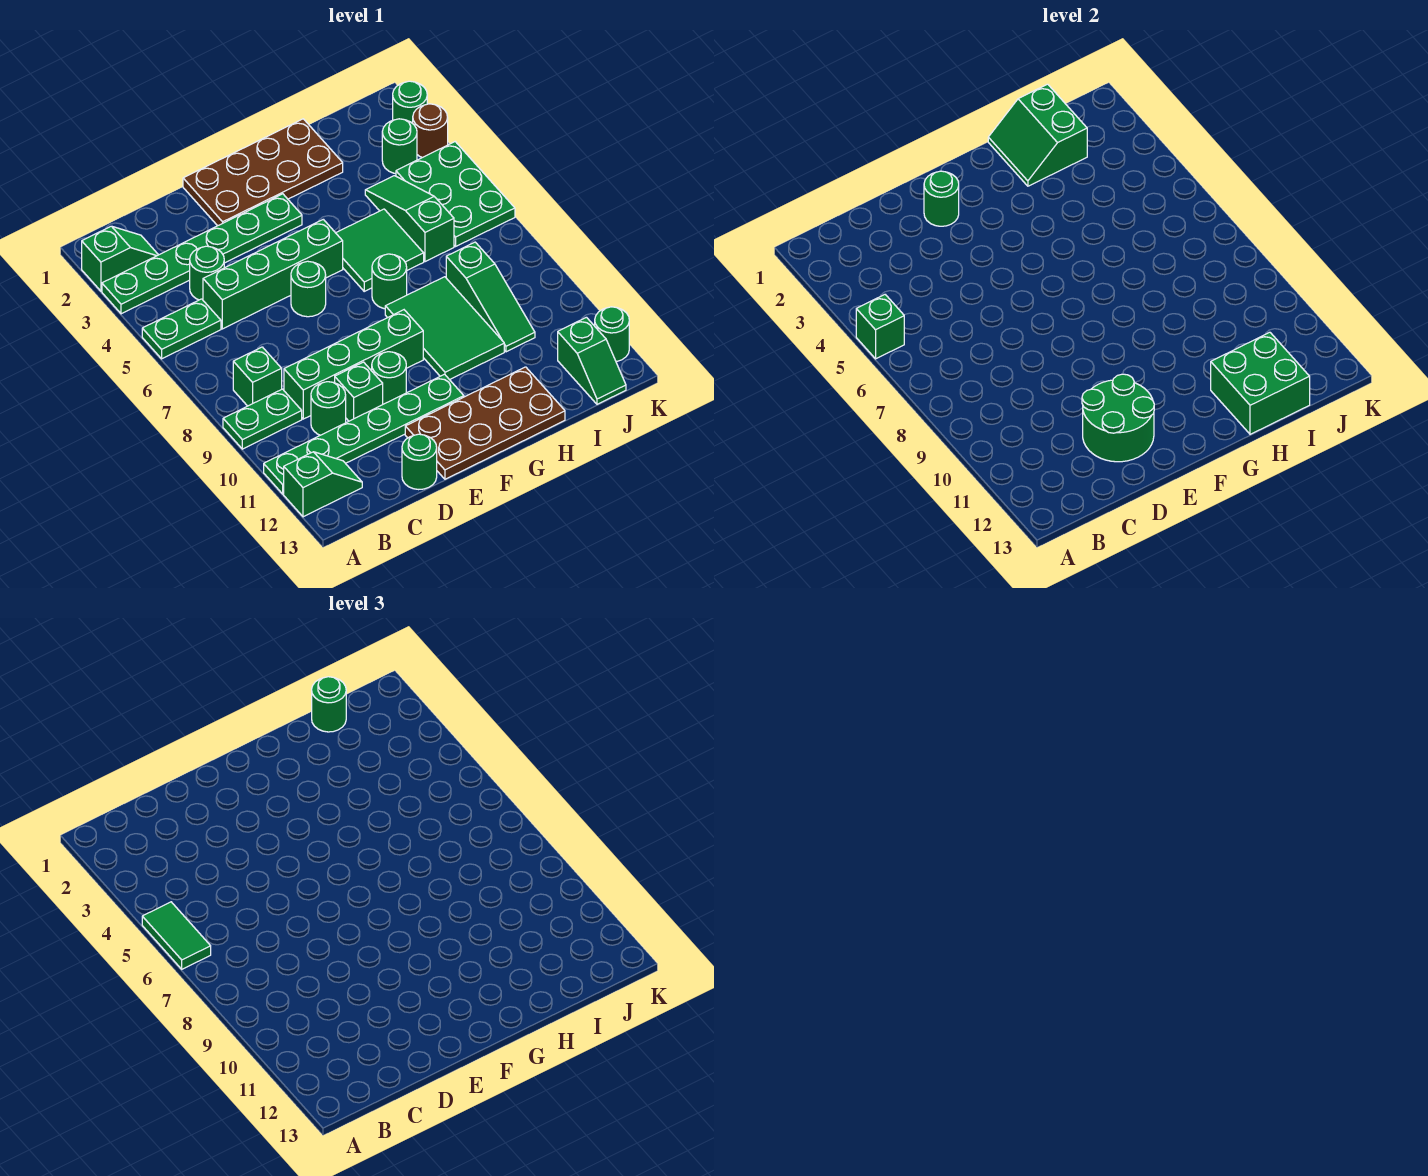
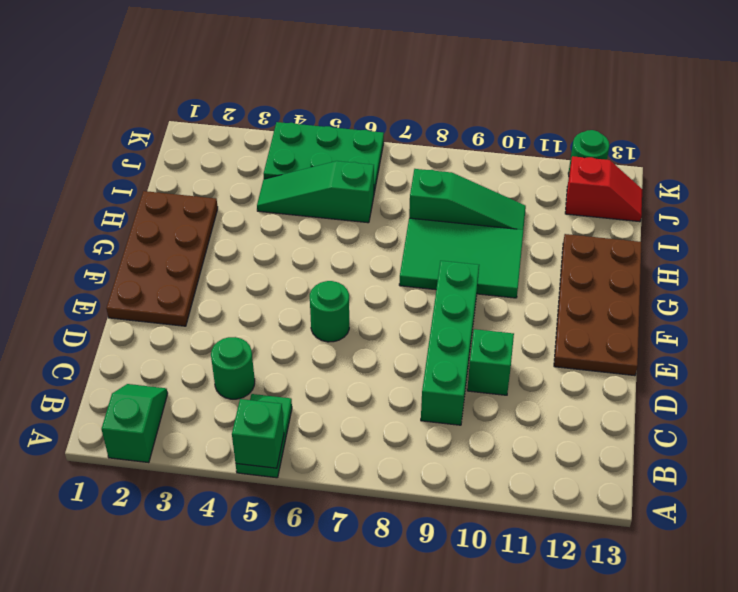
red slope J12:J13 level 1 top 12 -> green slope J12:J13 level 1 top 12
none -> green plate A3:F3 level 1
none -> green plate A9:B9 level 1
none -> green plate A11:F11 level 1
none -> green slope A12:B12 level 1 top A

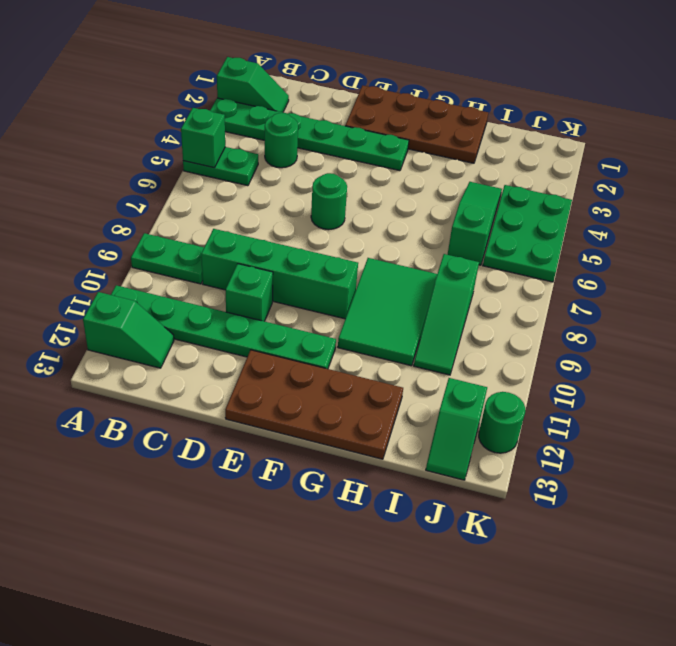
none -> green brick B8 level 1
none -> green brick C5:F5 level 1
none -> green round brick C10 level 1
none -> green round brick D13 level 1

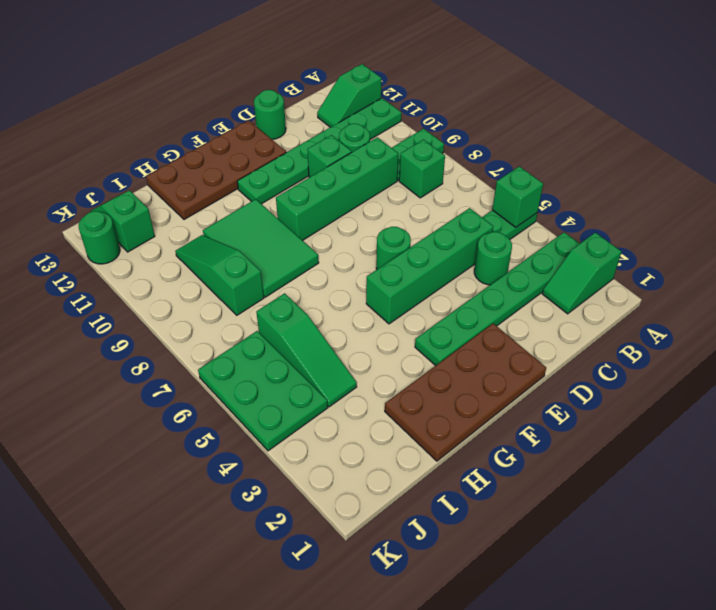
none -> green round brick E10 level 1
none -> green tile G5:H6 level 1
none -> green round brick G7 level 1
none -> green round brick J3 level 1

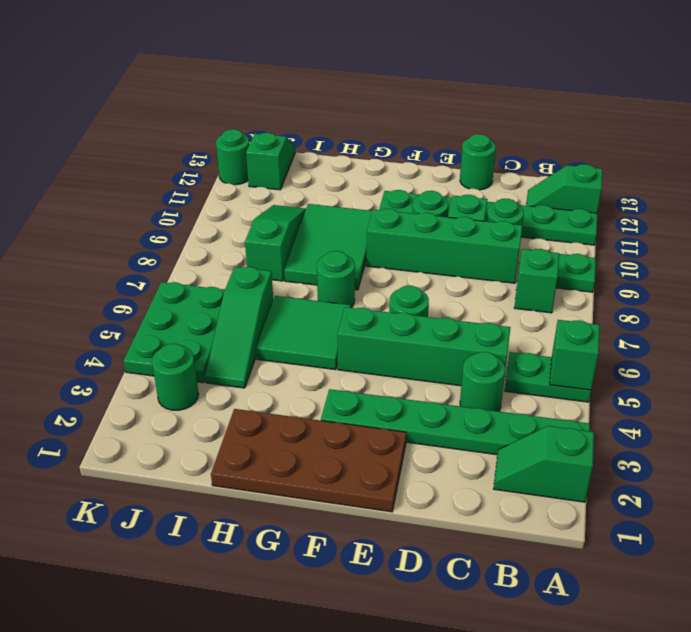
none -> brown plate E12:H13 level 1
none -> green round brick K2 level 1
none -> brown round brick K3 level 1
none -> green round brick D11:E12 level 2

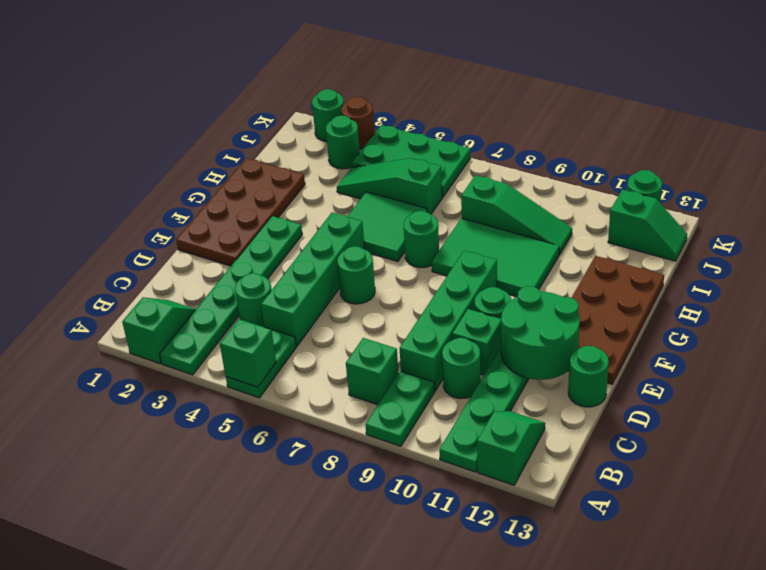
none -> green round brick E2 level 2
none -> green slope H1:I2 level 2 top I
none -> green brick H12:I13 level 2
none -> green tile A5:A6 level 3

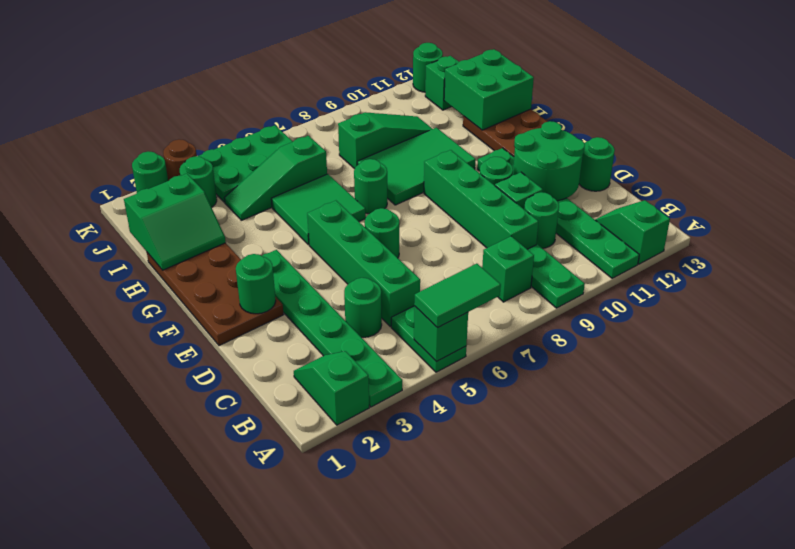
none -> green round brick I1 level 3

